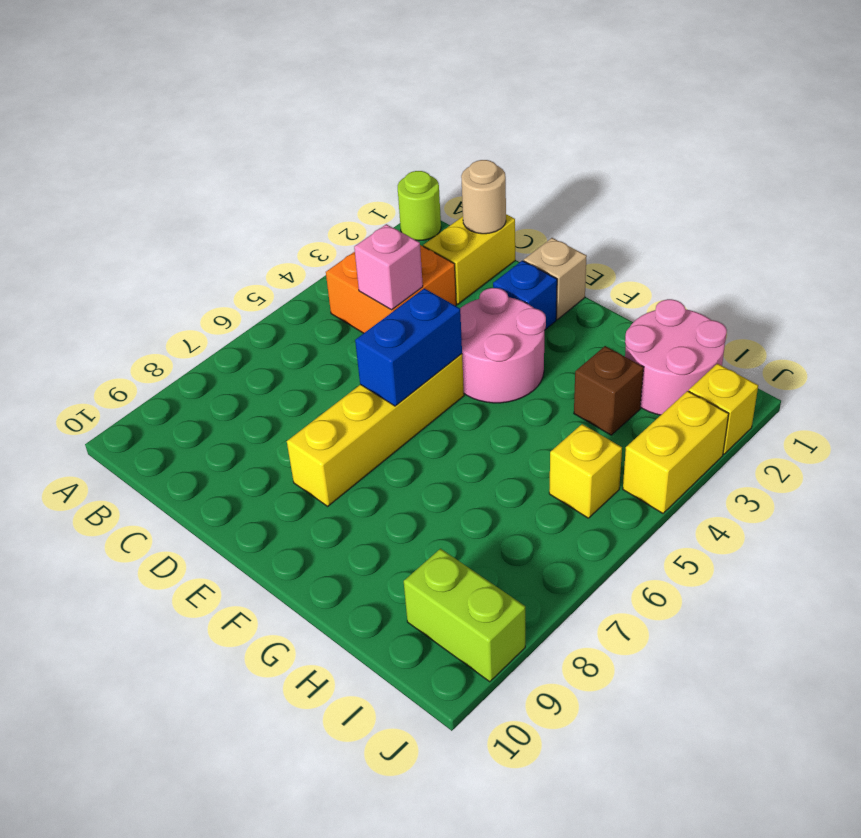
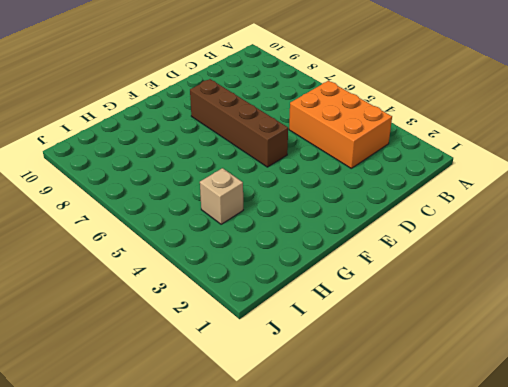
orange brick B3:C5 level 1 -> orange brick B3:C4 level 1
brown brick E5:E8 level 1 -> yellow brick E5:E8 level 1
tan brick H4 level 1 -> tan brick E1 level 1
none -> lime round brick A1 level 1
none -> yellow brick C1:C2 level 1
none -> blue brick E2 level 1

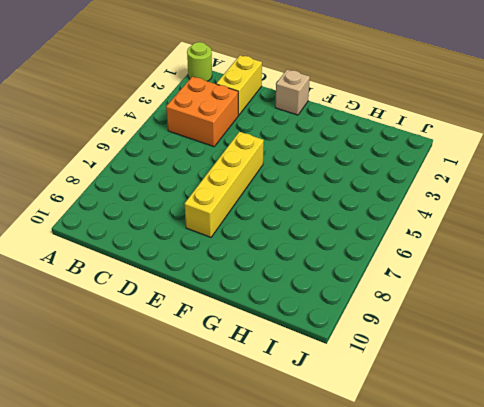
none -> blue brick E2 level 1
none -> pink round brick E3:F4 level 1
none -> pink round brick H1:I2 level 1

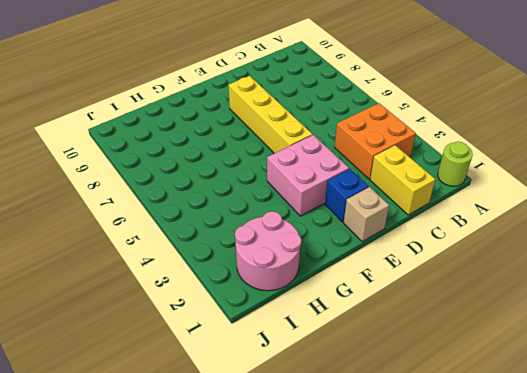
pink brick E3:F4 level 1 -> pink round brick E3:F4 level 1
none -> brown brick H3 level 1
none -> yellow brick I5 level 1
none -> lime brick I9:J9 level 1

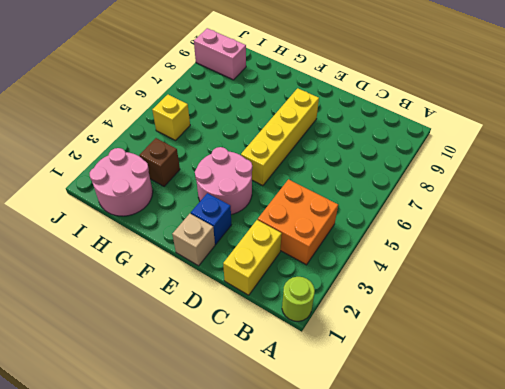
pink brick I9:J9 level 1 -> lime brick I9:J9 level 1
none -> yellow brick J2 level 1
none -> yellow brick J3:J4 level 1
none -> tan round brick C1 level 2

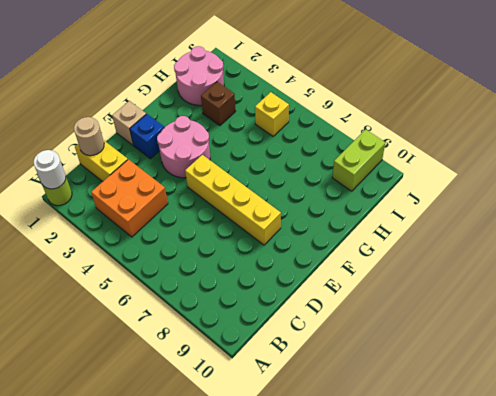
white round brick A1 level 2 -> none
none -> yellow brick J2 level 1
none -> yellow brick J3:J4 level 1
none -> pink brick C4 level 2

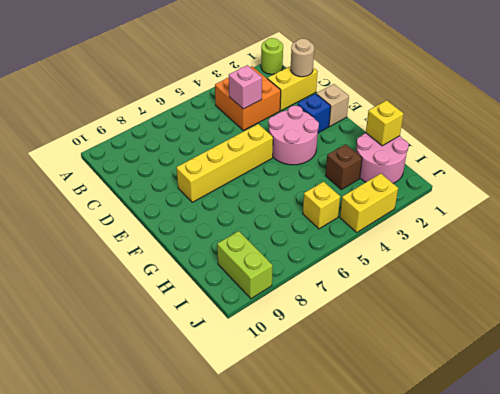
yellow brick H1 level 2 -> yellow brick J2 level 1
none -> blue brick E5:E6 level 2

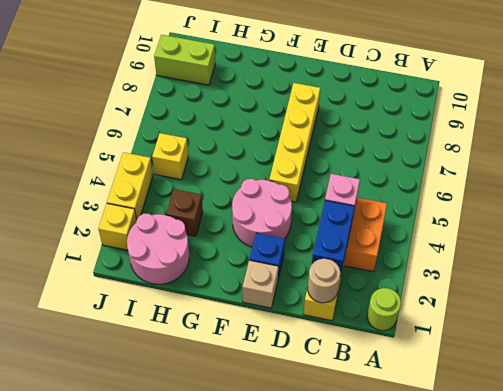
blue brick C2:C3 level 2 -> blue brick E5:E6 level 2

